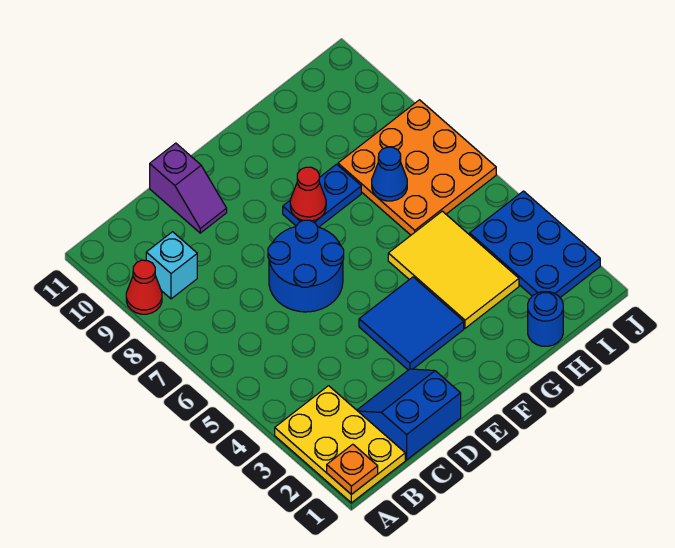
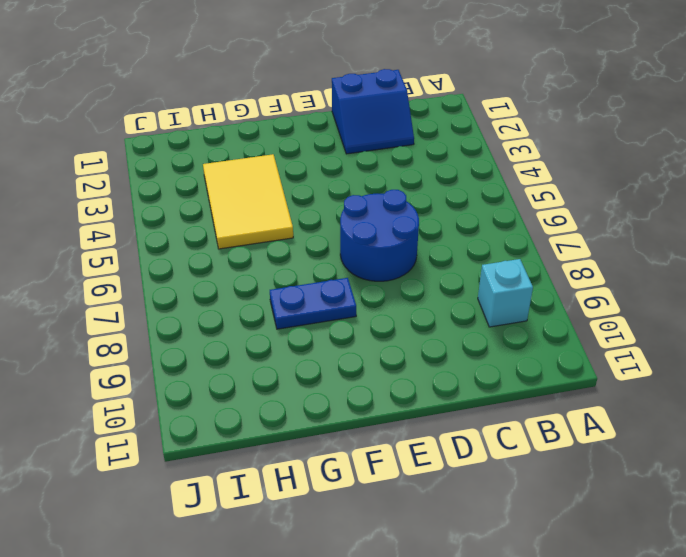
none -> yellow plate A1:B3 level 1
none -> red cone A9 level 1
none -> purple slope D10:D11 level 1 top 11

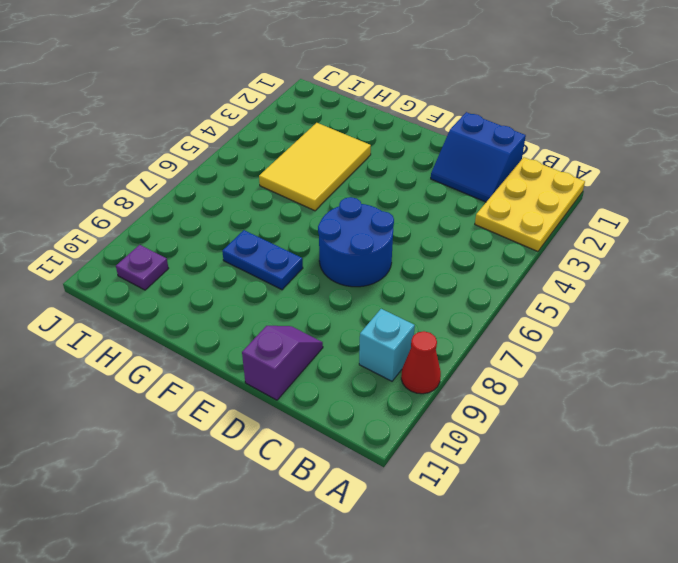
purple plate I10 level 1 -> none
none -> blue tile E3:F4 level 1
none -> blue round brick H1 level 1
none -> orange plate H6:J8 level 1

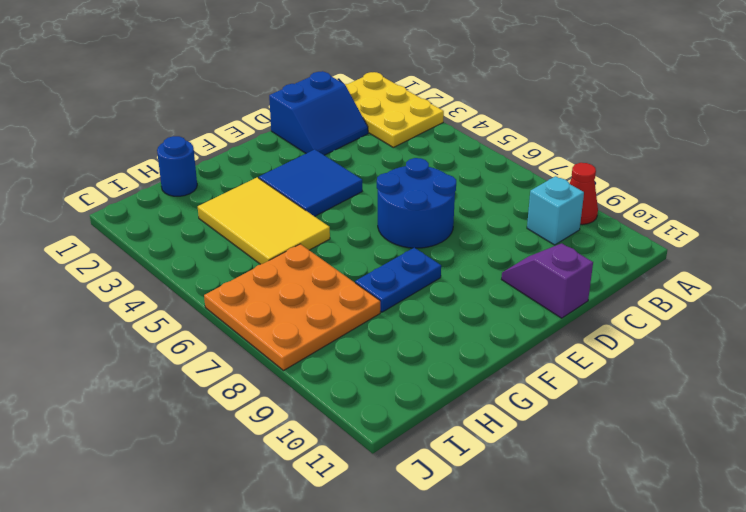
none -> blue plate I2:J4 level 1
none -> orange plate A1 level 2
none -> red cone F8 level 2

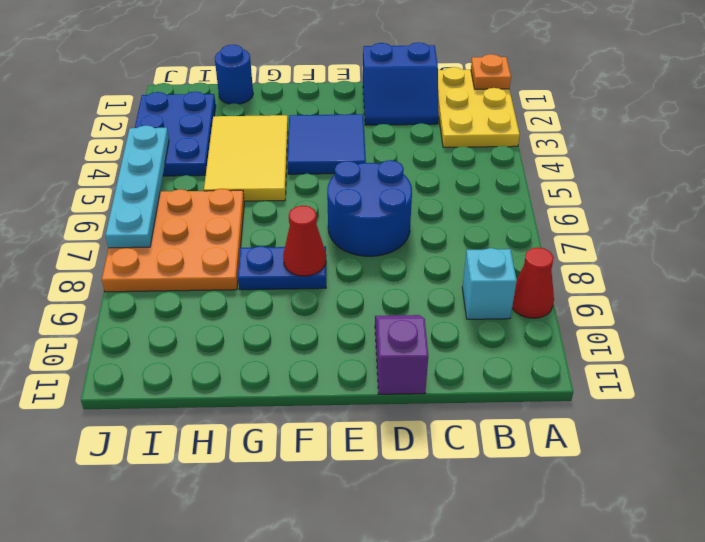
cyan plate J4:J7 level 2 -> none
none -> blue cone H7 level 2

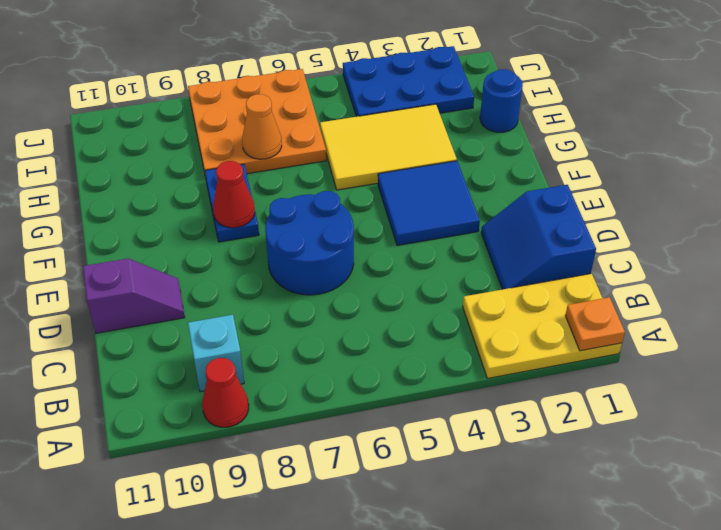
orange cone H7 level 2 -> blue cone H7 level 2

